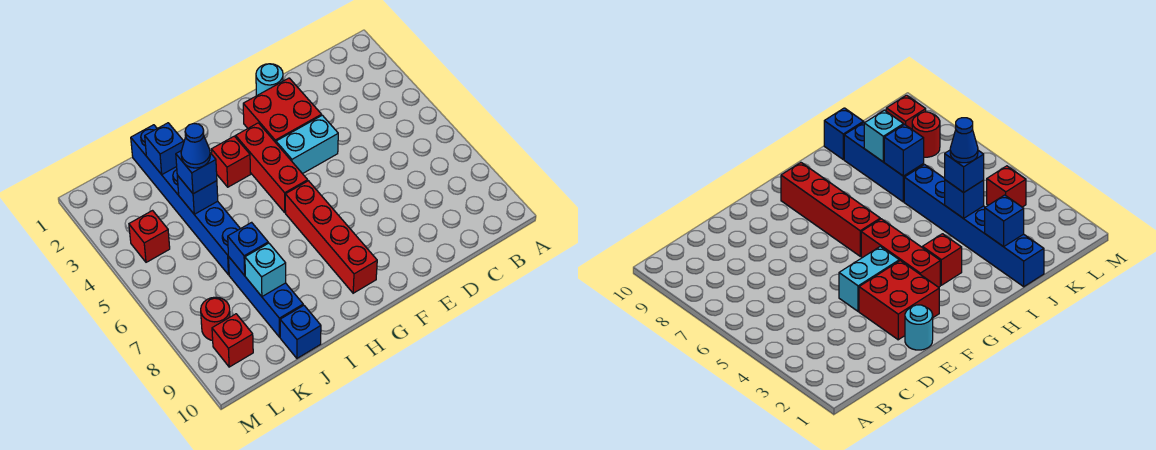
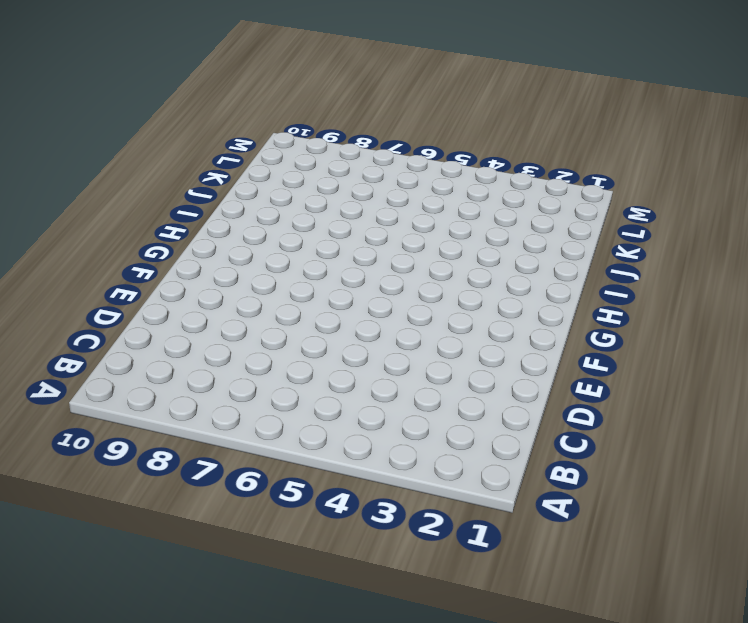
none -> cyan round brick E1 level 1
none -> red brick E2:F3 level 1
none -> cyan brick E4:F4 level 1

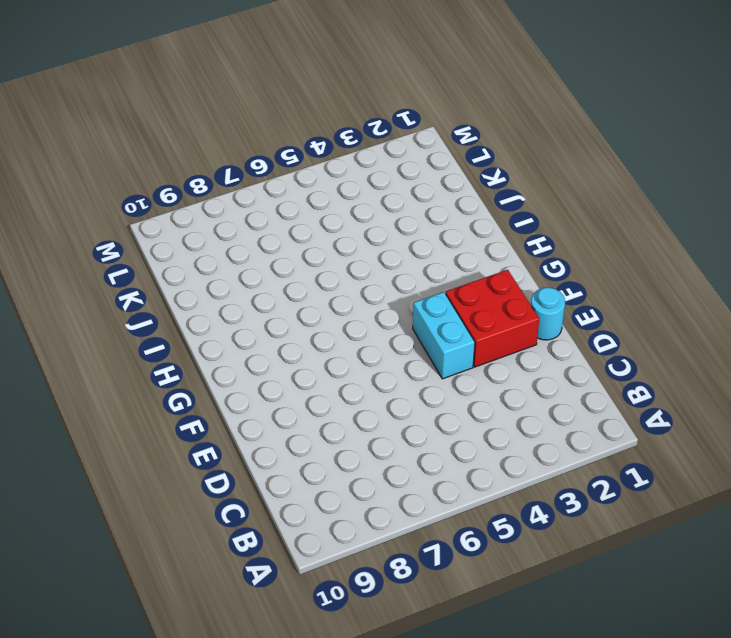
none -> red brick G3:G5 level 1
none -> red brick G6:G9 level 1
none -> red brick H3 level 1

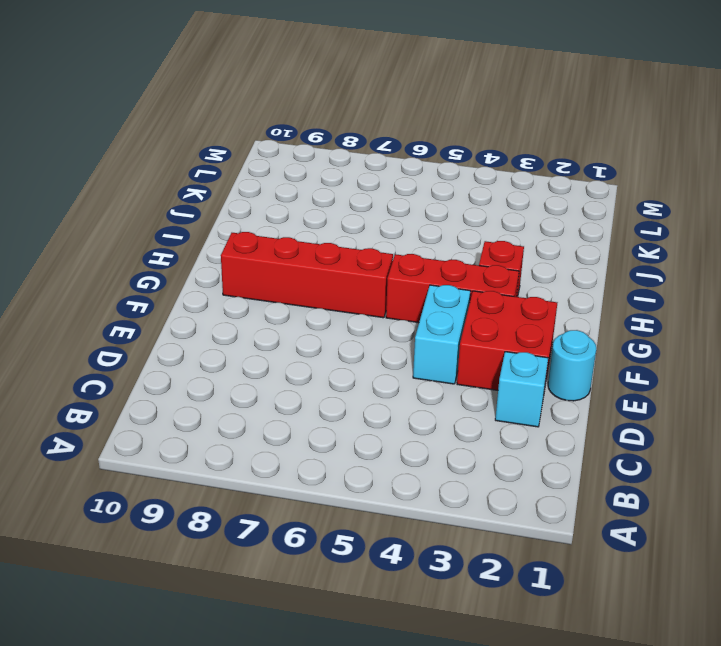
cyan brick D2 level 1 -> cyan brick J8 level 2
none -> blue brick J1:J6 level 1
none -> blue brick J7:J9 level 1
none -> blue brick J10 level 1

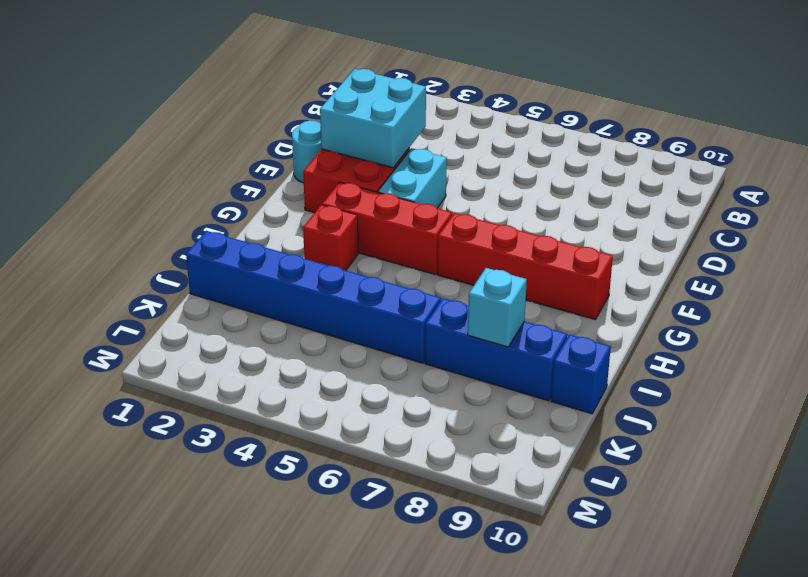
cyan brick D2:E3 level 2 -> none
none -> red brick L4 level 1
none -> red round brick L8 level 1
none -> red brick L9 level 1

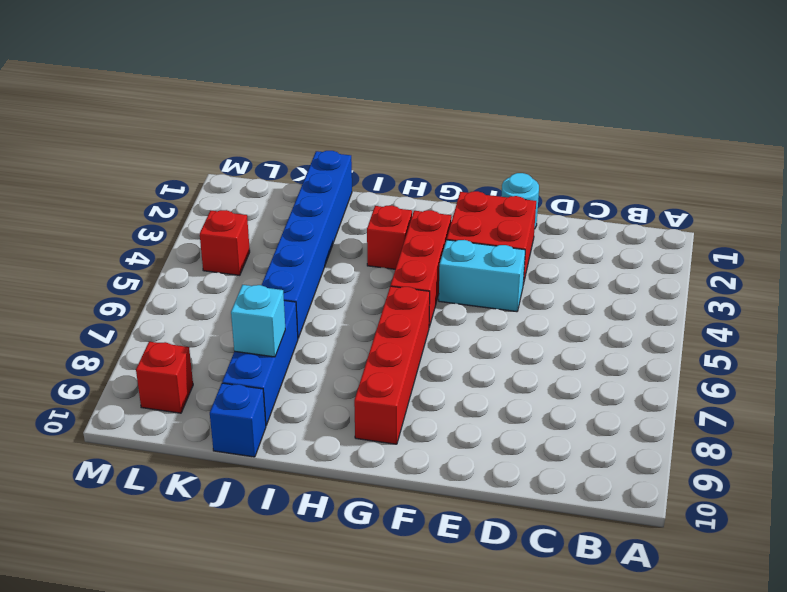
none -> red round brick L8 level 1
none -> blue brick J2 level 2
none -> blue brick J4 level 2

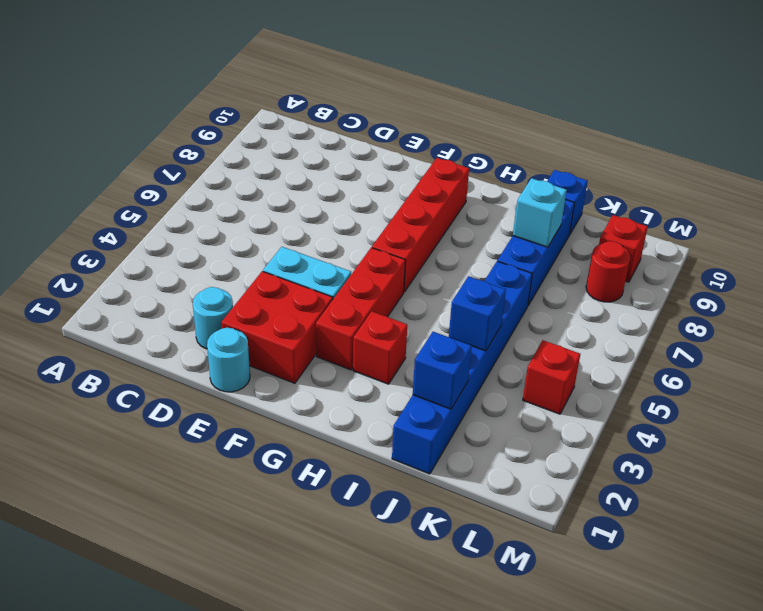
cyan round brick D2 level 1 -> none
none -> blue brick J7 level 2
none -> blue brick J4 level 3
none -> blue cone J4 level 4

